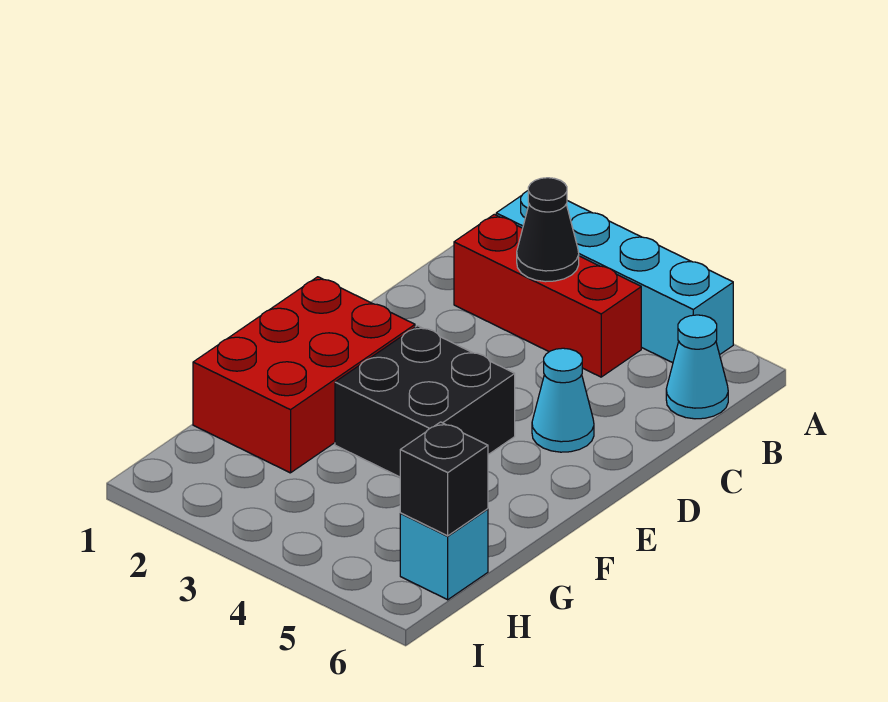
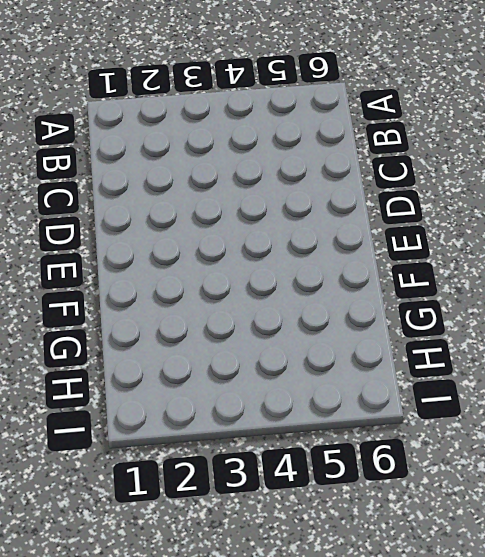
none -> cyan brick A2:A5 level 1
none -> red brick B2:B4 level 1

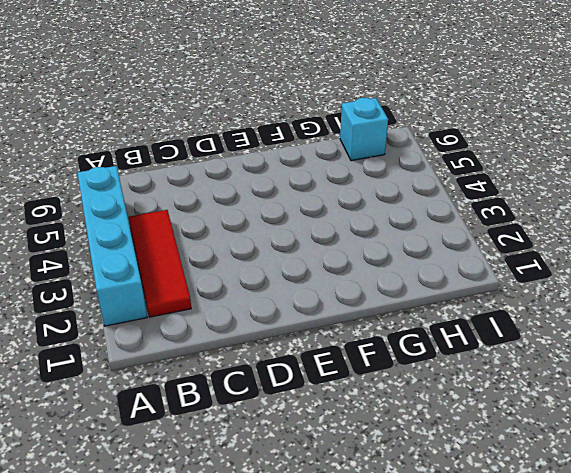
red tile B2:B4 level 1 -> red brick B2:B4 level 1
none -> cyan cone B6 level 1
none -> cyan cone D5 level 1

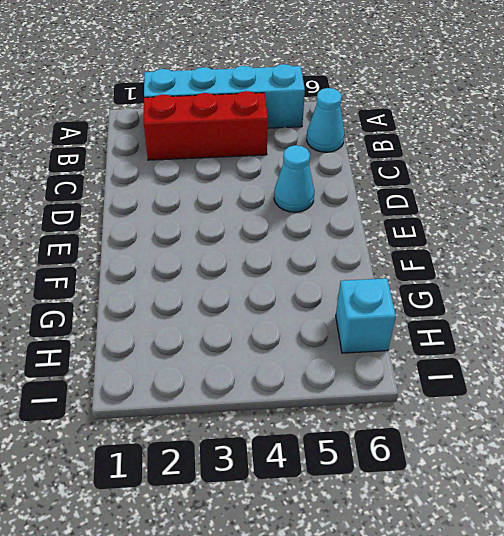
none -> red brick E1:G2 level 1
none -> black brick E3:F4 level 1

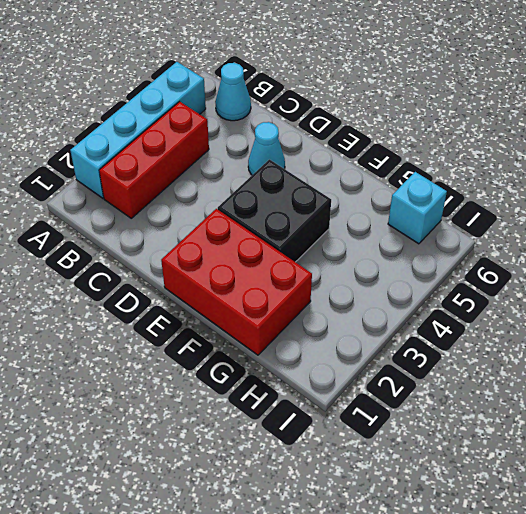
none -> black cone B3 level 2
none -> black brick H6 level 2

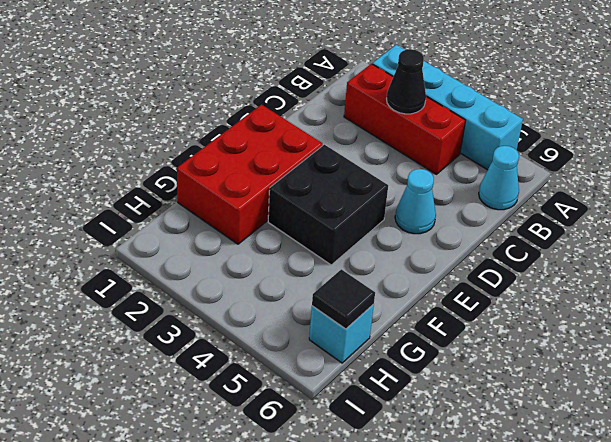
black tile H6 level 2 -> black brick H6 level 2

